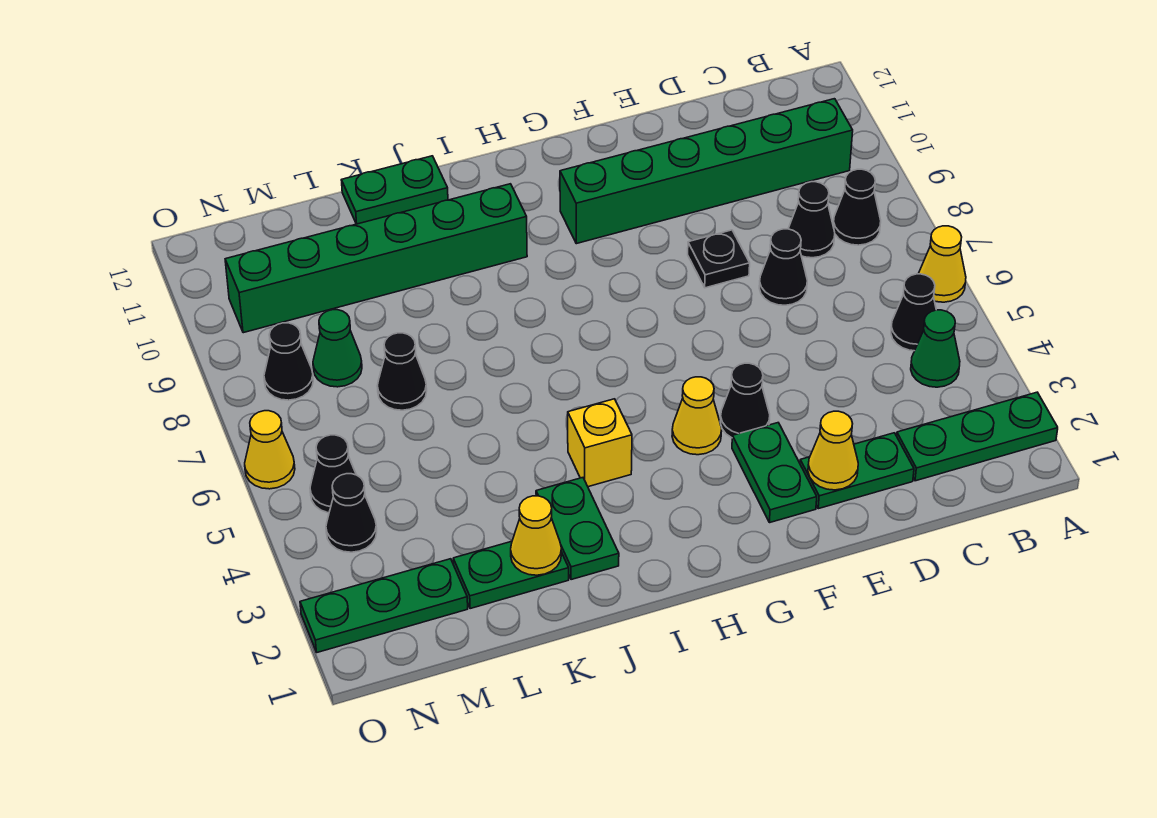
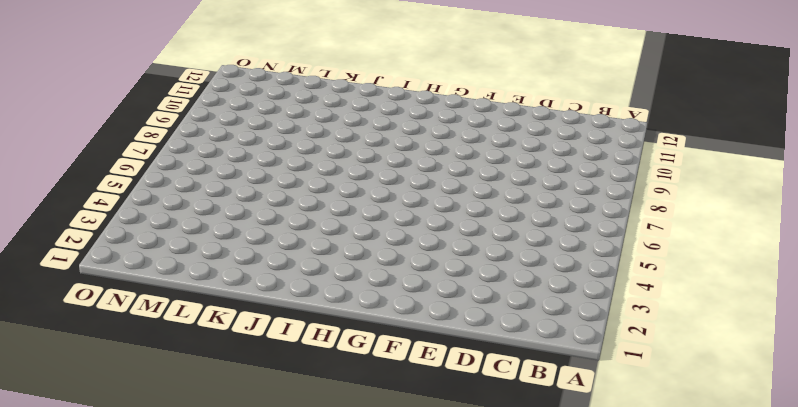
none -> green plate A2:C2 level 1
none -> yellow cone A6 level 1
none -> green cone B4 level 1

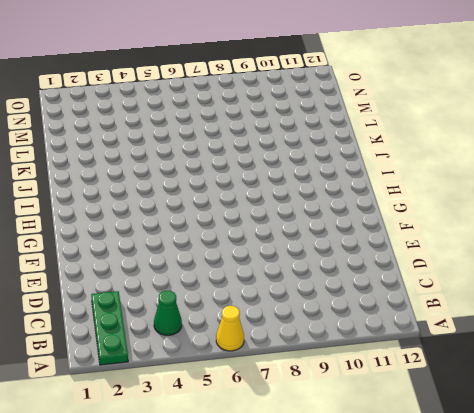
none -> black cone B5 level 1
none -> black cone B8 level 1
none -> green brick B10:G10 level 1

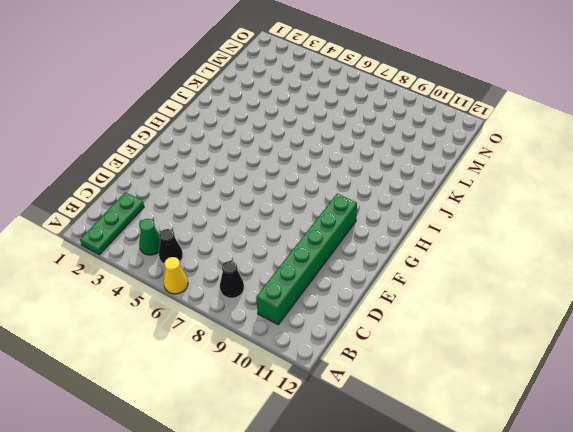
none -> black cone C8 level 1
none -> green plate D2:E2 level 1
none -> black cone D7 level 1

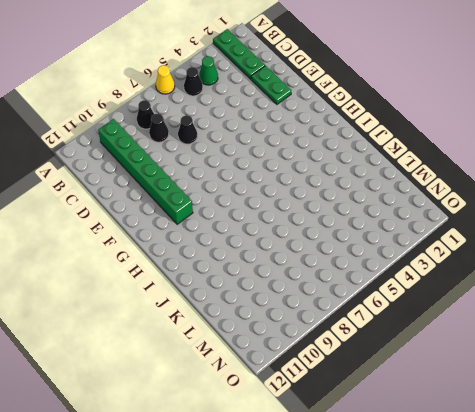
none -> black plate E8 level 1
none -> green plate F2:F3 level 1
none -> black cone F4 level 1

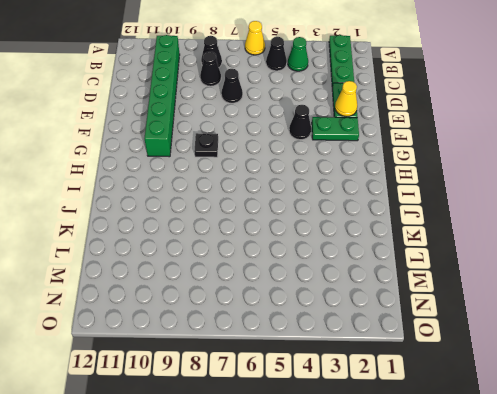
black plate G8 level 1 -> black plate E8 level 1
none -> yellow cone G4 level 1
none -> yellow brick I4 level 1
none -> green brick I10:N10 level 1

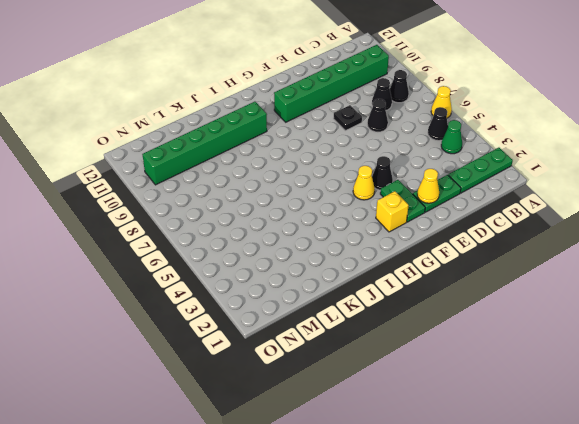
yellow brick G2 level 1 -> yellow brick I4 level 1
none -> green plate J2:J3 level 1
none -> green plate J12:K12 level 1
none -> green plate K2:L2 level 1

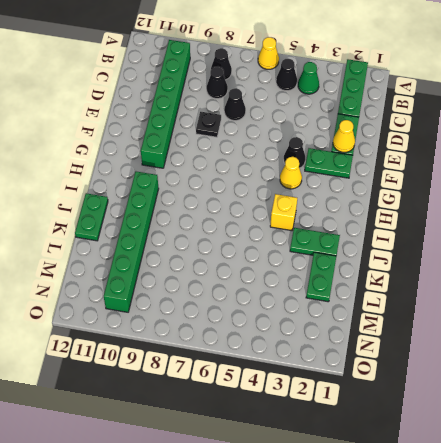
none -> black cone L7 level 1
none -> green plate M2:O2 level 1
none -> green cone M8 level 1

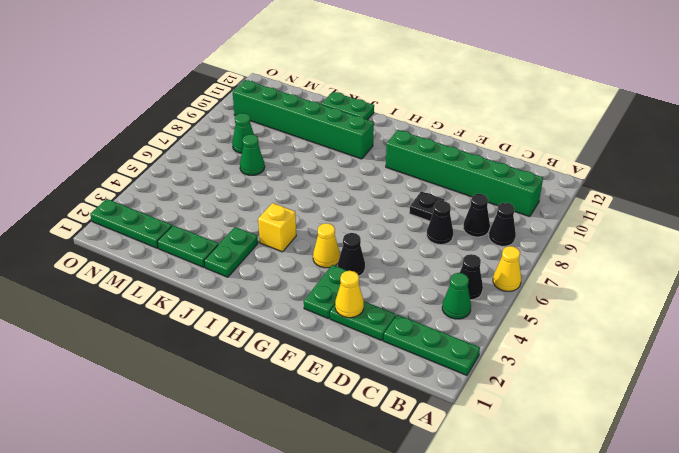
green cone L7 level 1 -> black cone L7 level 1
none -> black cone N4 level 1
none -> black cone N5 level 1
none -> black cone N8 level 1

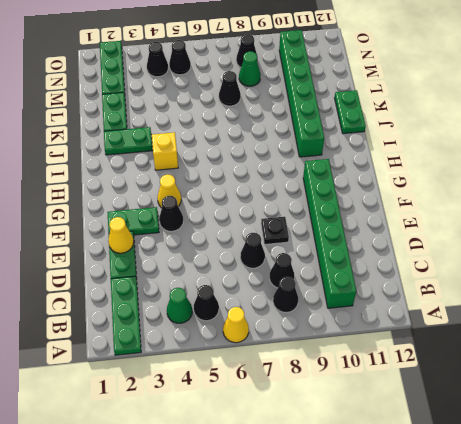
none -> yellow cone O6 level 1
none -> yellow cone K2 level 2

